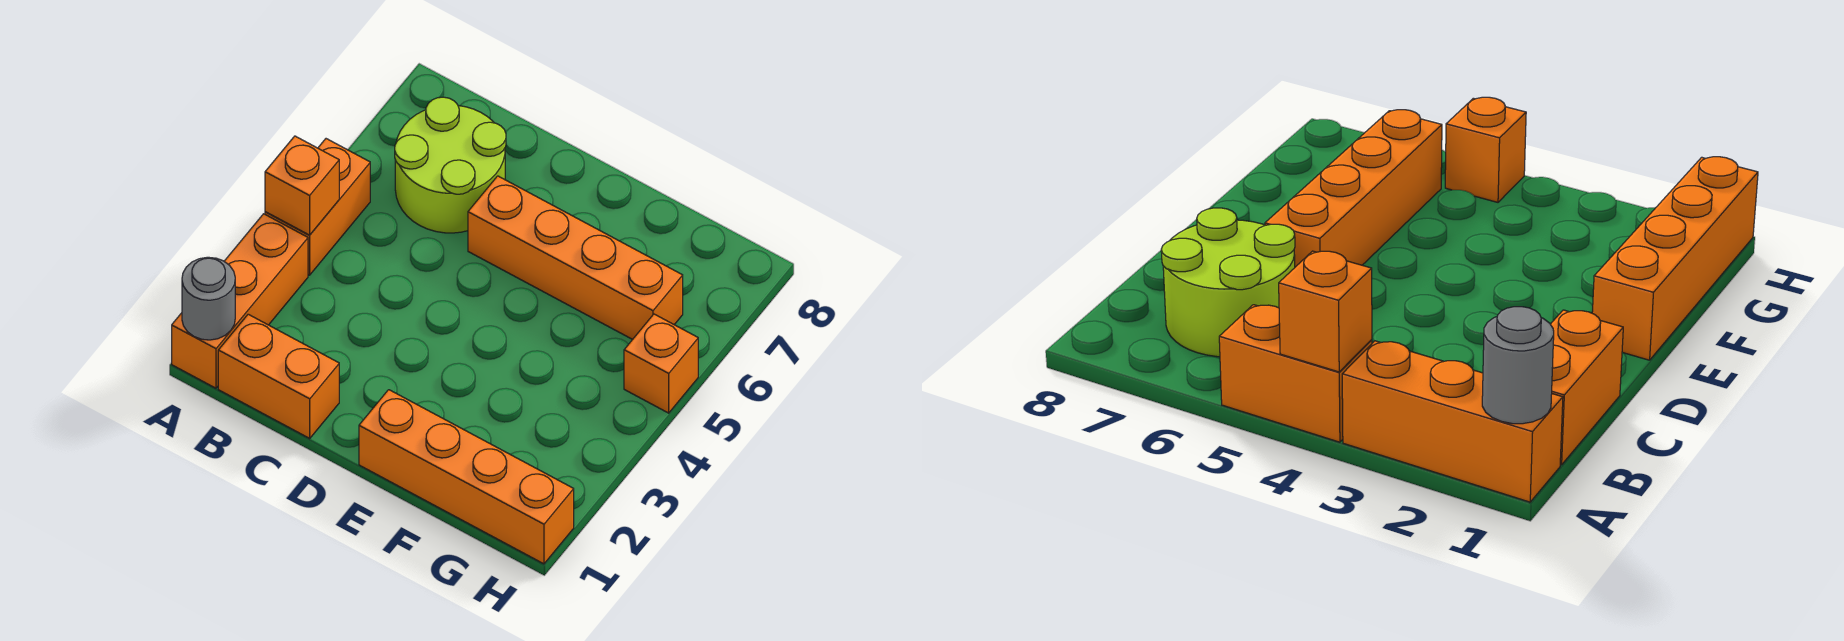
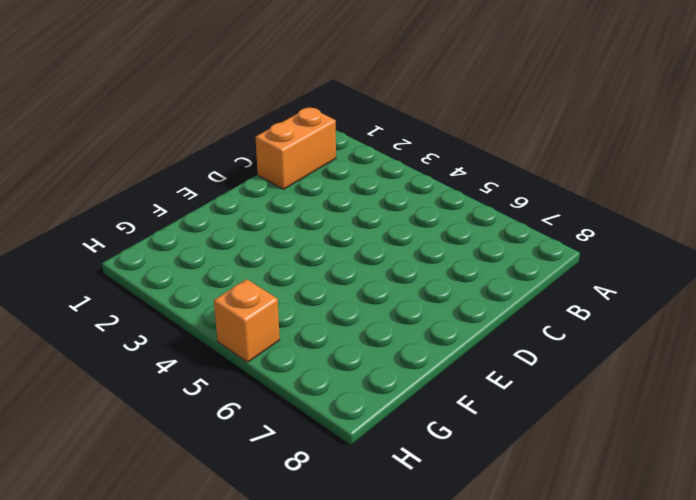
none -> orange brick A1:A3 level 1
none -> orange brick A4:A5 level 1

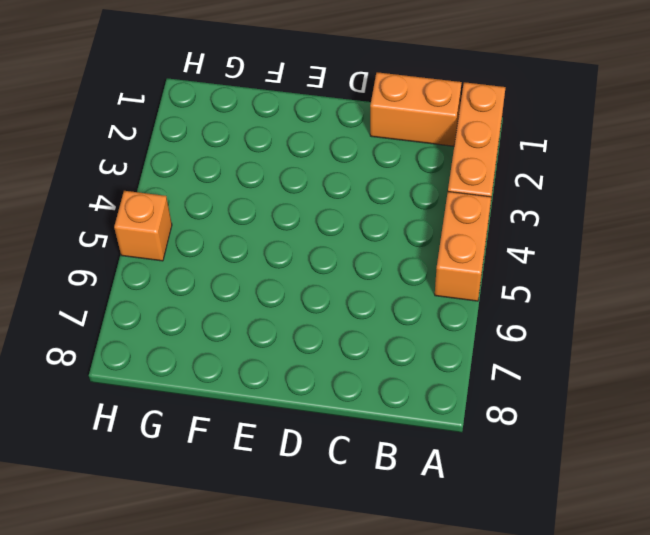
none -> lime round brick B6:C7 level 1
none -> orange brick D6:G6 level 1

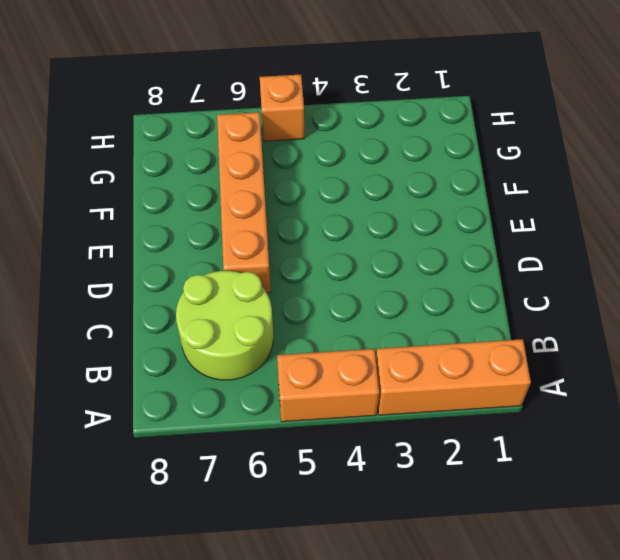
none -> orange brick B1:C1 level 1
none -> orange brick E1:H1 level 1

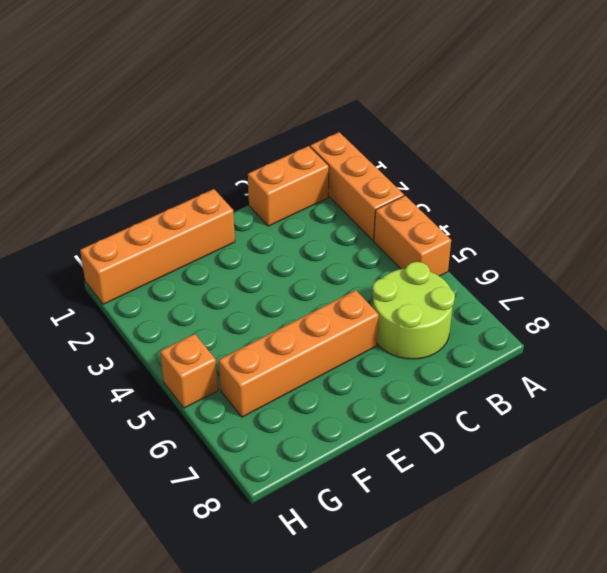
none -> grey round brick A1 level 2
none -> orange brick A4 level 2

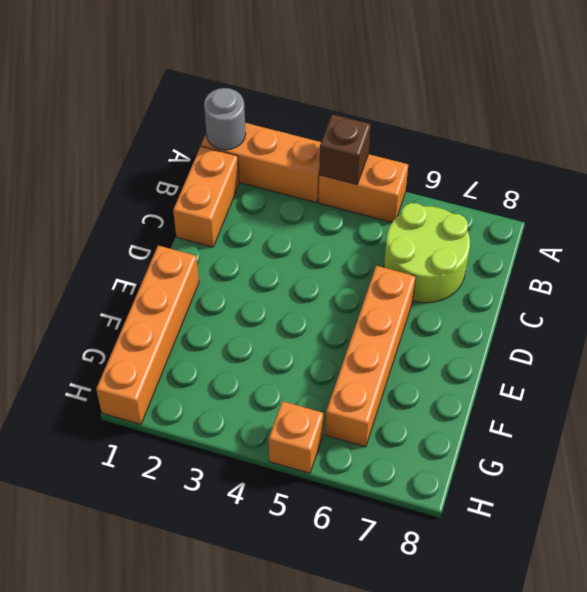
brown brick A4 level 2 -> orange brick A4 level 2

